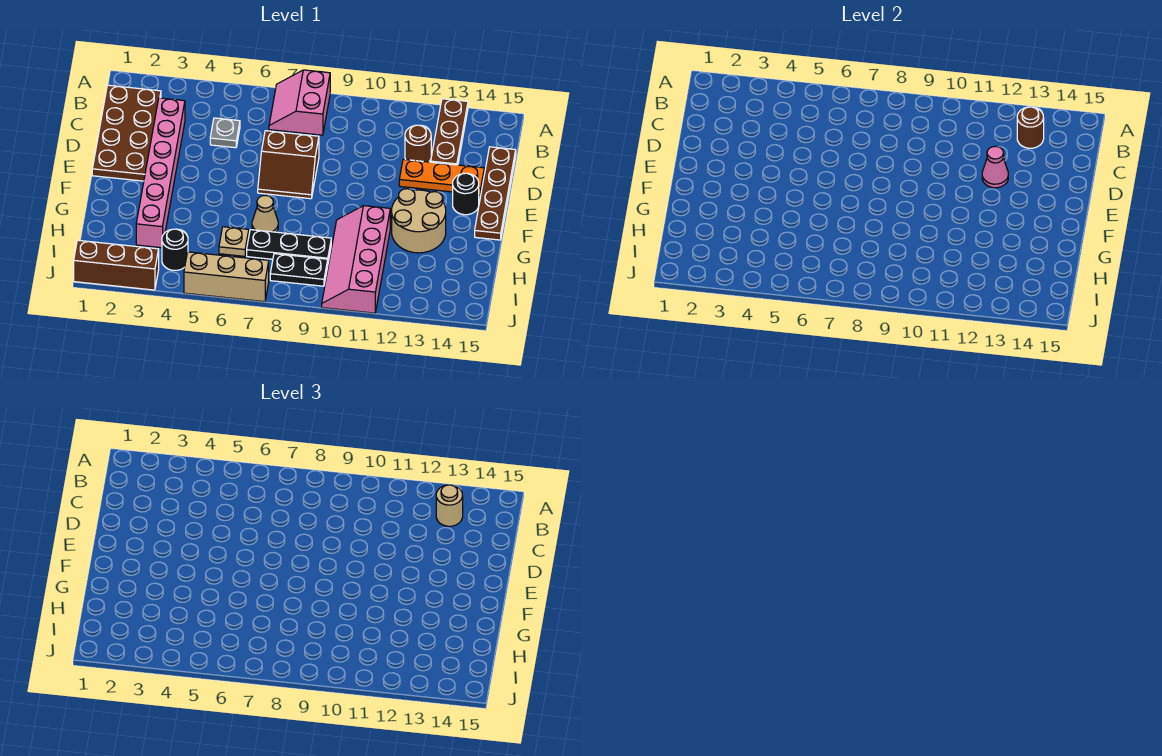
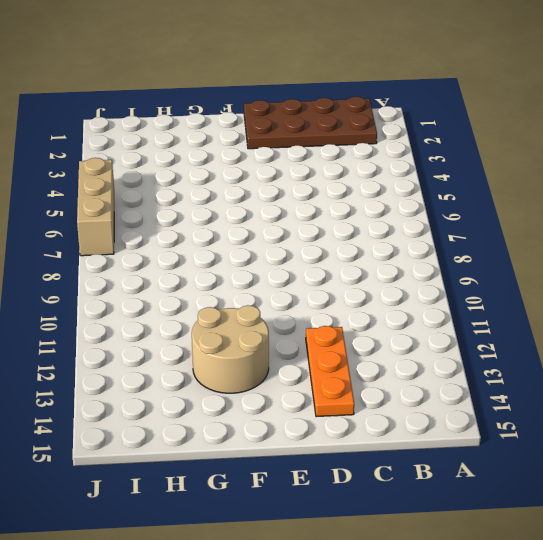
none -> pink slope A7:B8 level 1 top 8
none -> brown plate A13:C13 level 1
none -> pink brick C3:H3 level 1

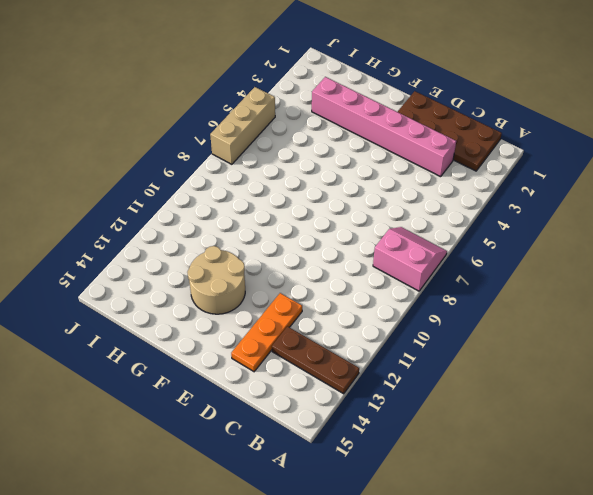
none -> grey plate C5 level 1
none -> brown round brick C12 level 1
none -> brown plate C15:F15 level 1

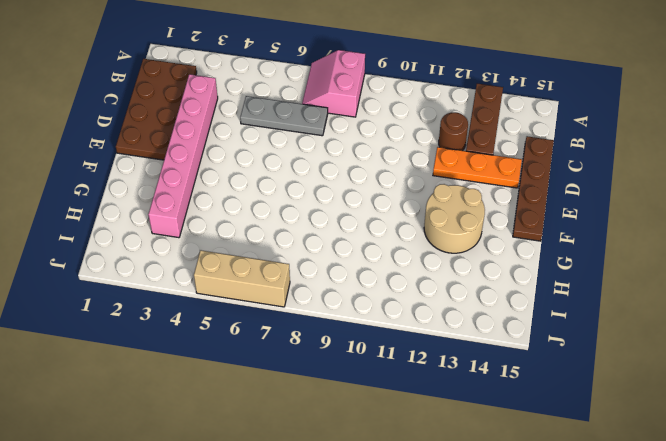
grey plate C5:C7 level 1 -> grey plate C5 level 1
none -> brown slope D7:E8 level 1 top D
none -> black round brick E14 level 1
none -> tan cone G7 level 1

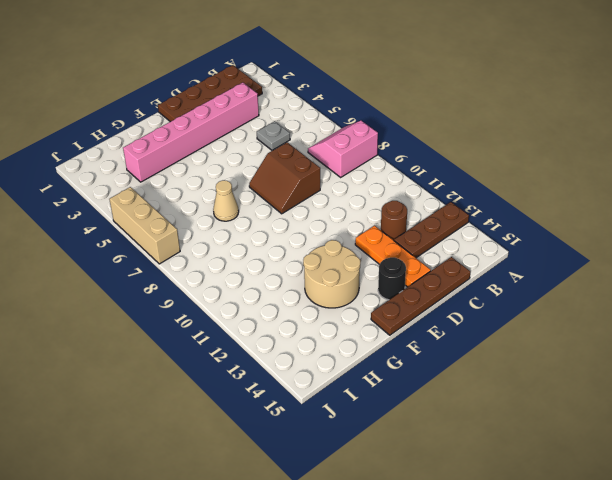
none -> pink slope G10:J11 level 1 top 11
none -> tan plate H6 level 1
none -> black plate H7:H9 level 1

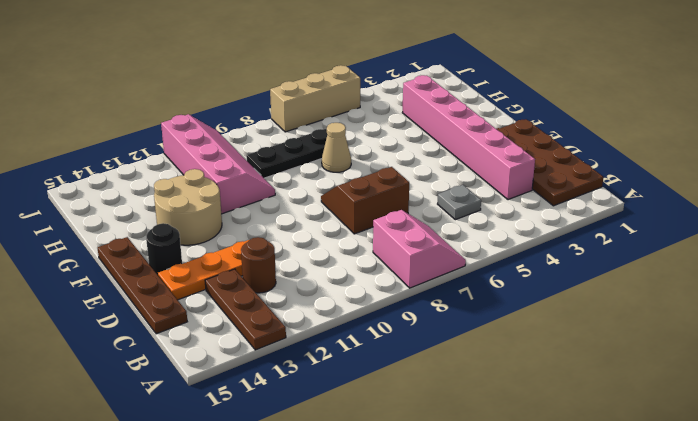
none -> tan plate H6 level 1
none -> black round brick I4 level 1
none -> black plate I8:I9 level 1

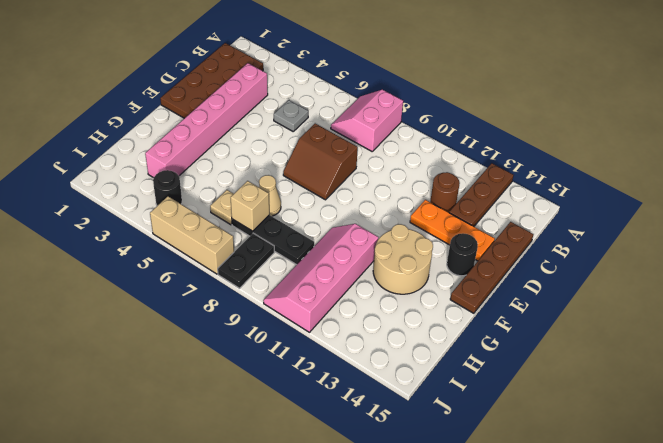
tan brick H7 level 2 -> none
black plate I8:J8 level 1 -> black plate I8:I9 level 1
none -> brown brick J1:J3 level 1
none -> brown round brick B13 level 2
none -> pink cone D12 level 2

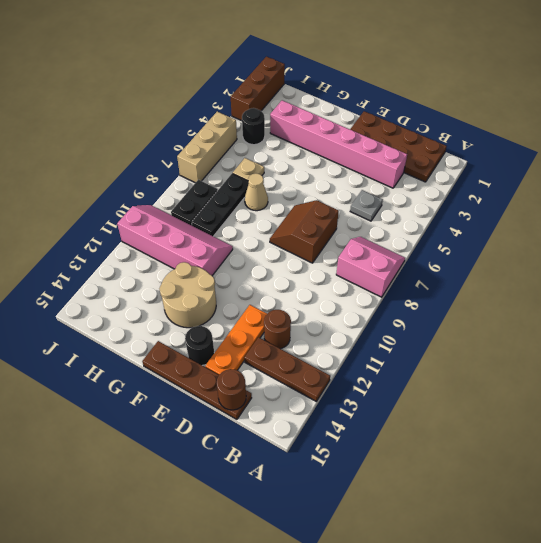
brown round brick C15 level 2 -> brown round brick B13 level 2
none -> pink cone D12 level 2
none -> tan round brick B13 level 3

